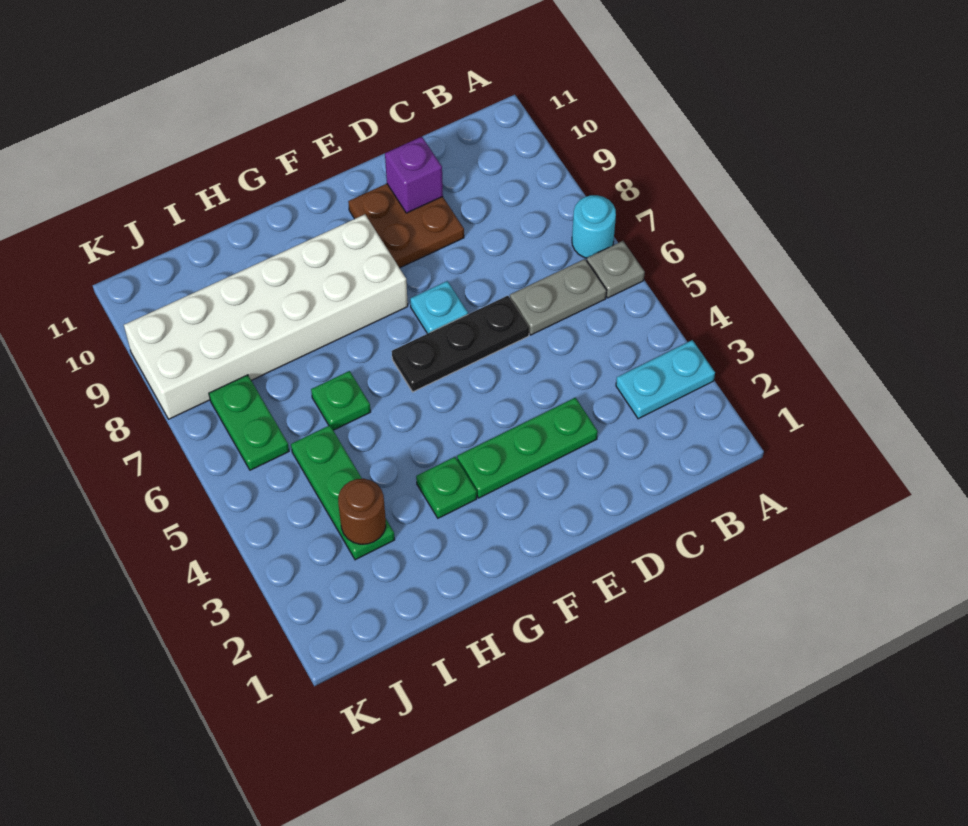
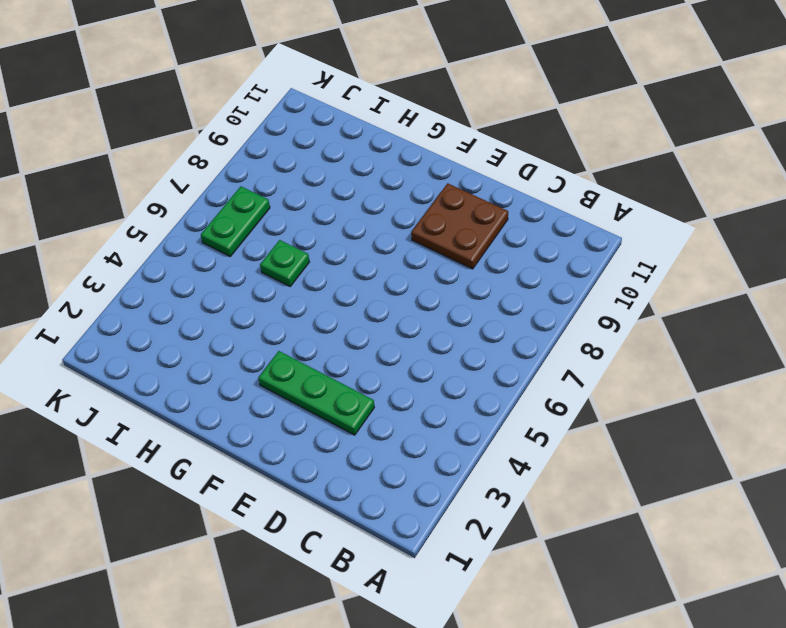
none -> cyan plate A3:B3 level 1
none -> grey plate A6 level 1
none -> cyan round brick A7 level 1

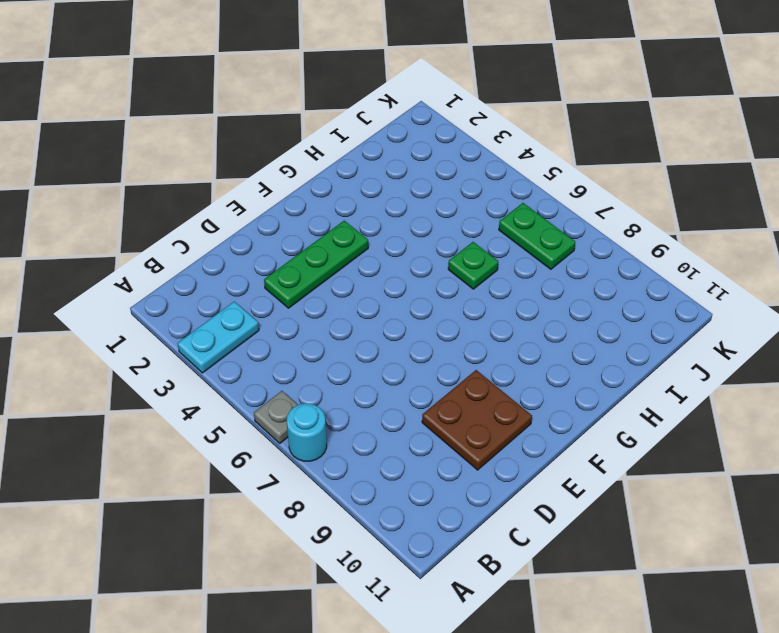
none -> grey plate B6:C6 level 1
none -> black plate D6:F6 level 1
none -> cyan plate E7 level 1

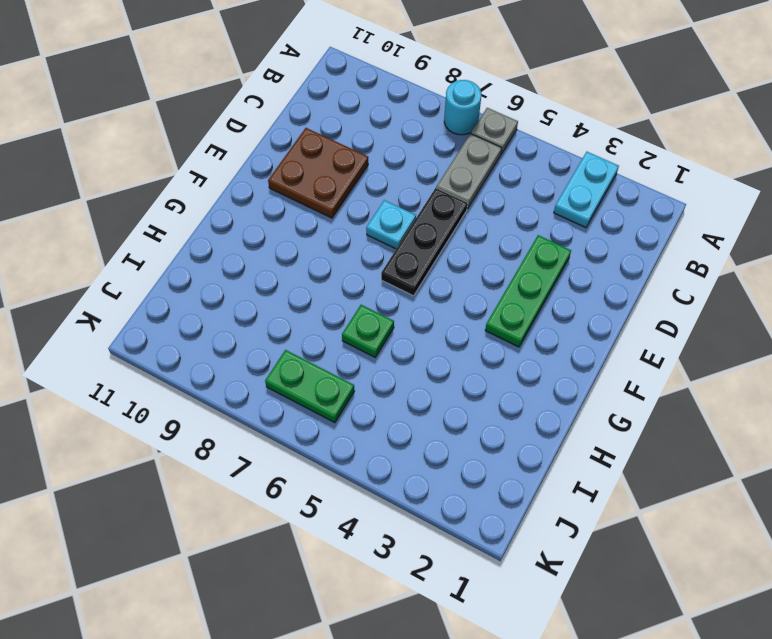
none -> white brick F8:K9 level 1
none -> green plate G3 level 1
none -> green plate I3:I5 level 1

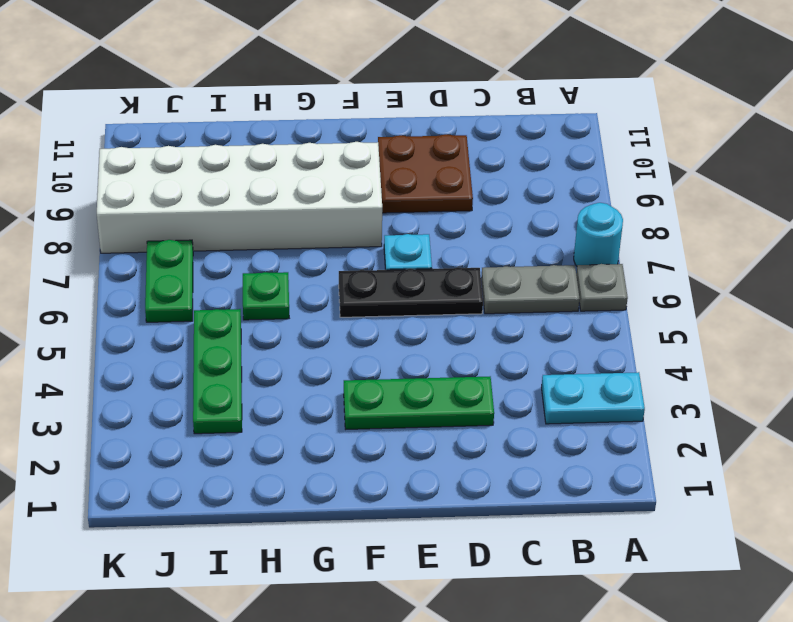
none -> green plate G3 level 1
none -> purple brick D10 level 2
none -> brown round brick I3 level 2

